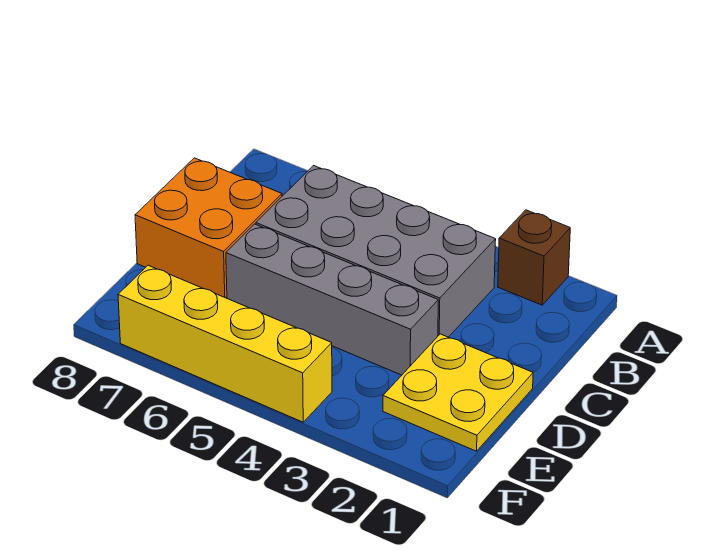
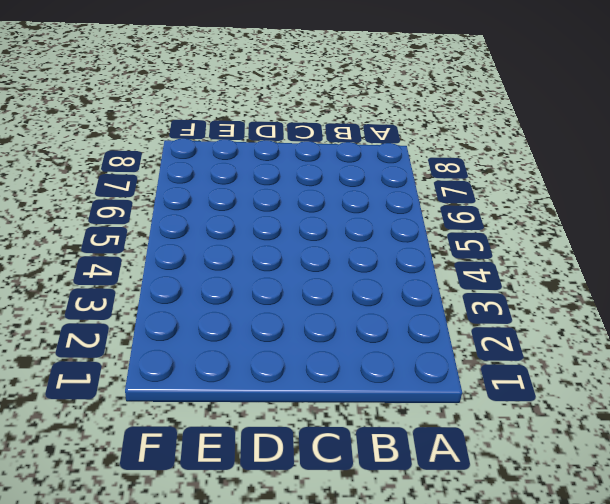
none -> brown brick A2 level 1
none -> grey brick B3:C6 level 1

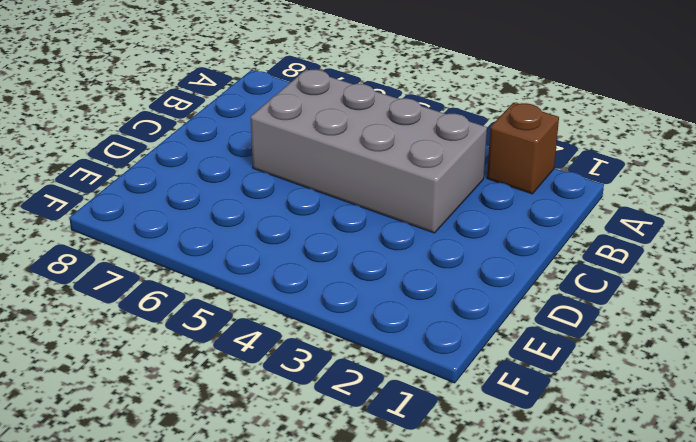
none -> orange brick C7:D8 level 1
none -> yellow plate D1:E2 level 1

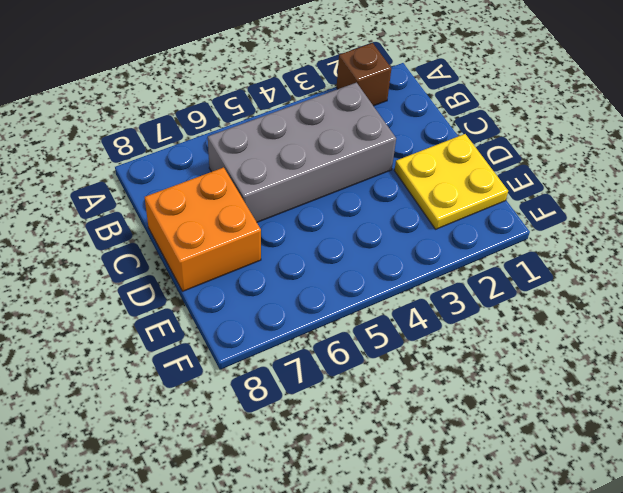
none -> grey brick D3:D6 level 1
none -> yellow brick F4:F7 level 1

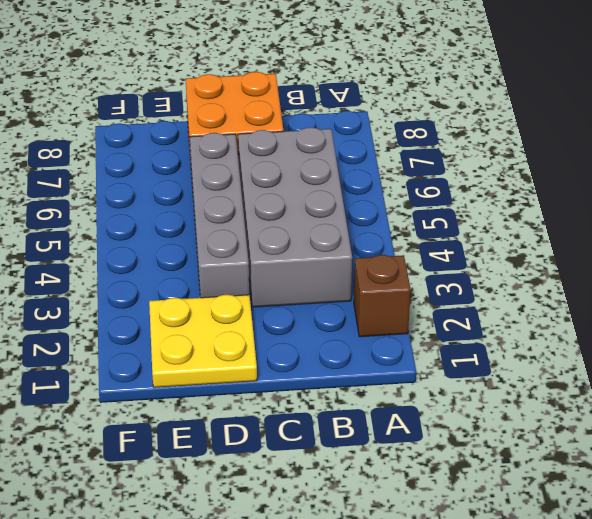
none -> yellow brick F4:F7 level 1

